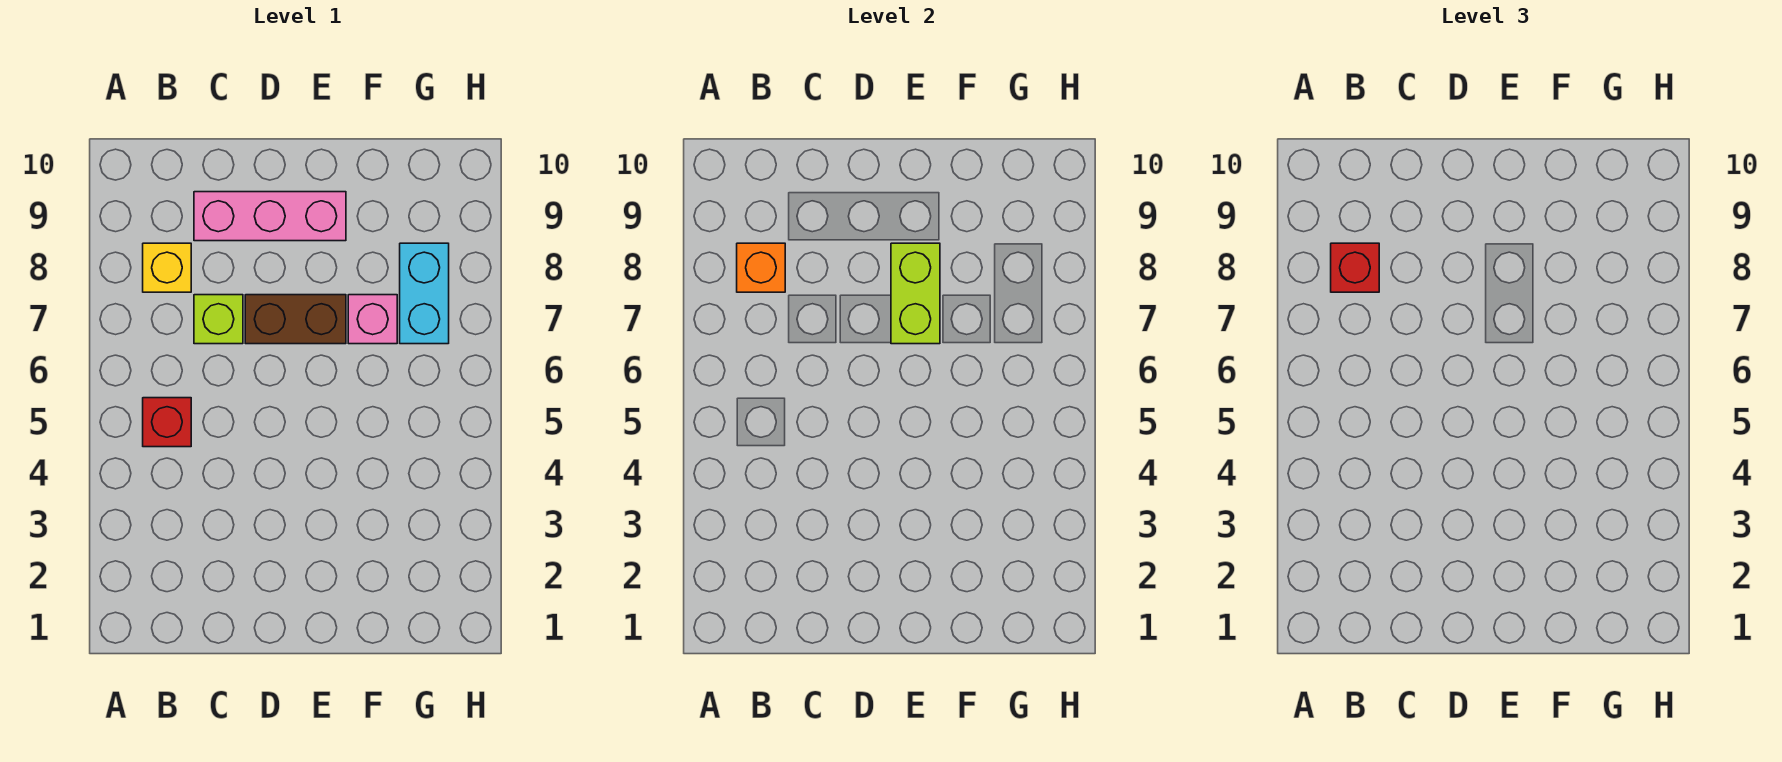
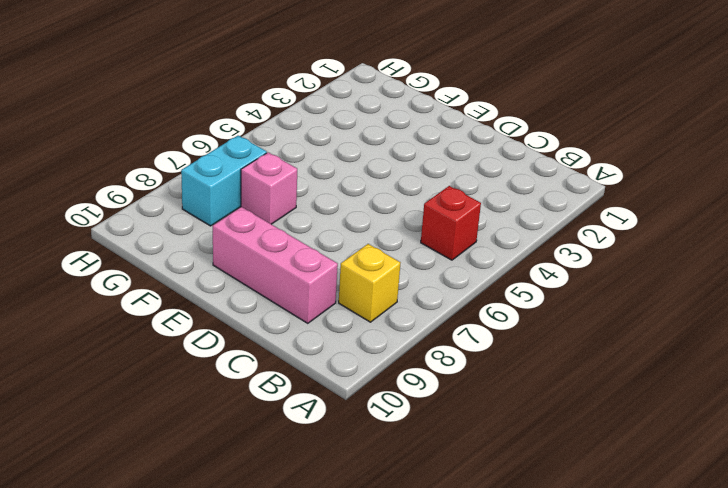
none -> lime brick C7 level 1
none -> brown brick D7:E7 level 1

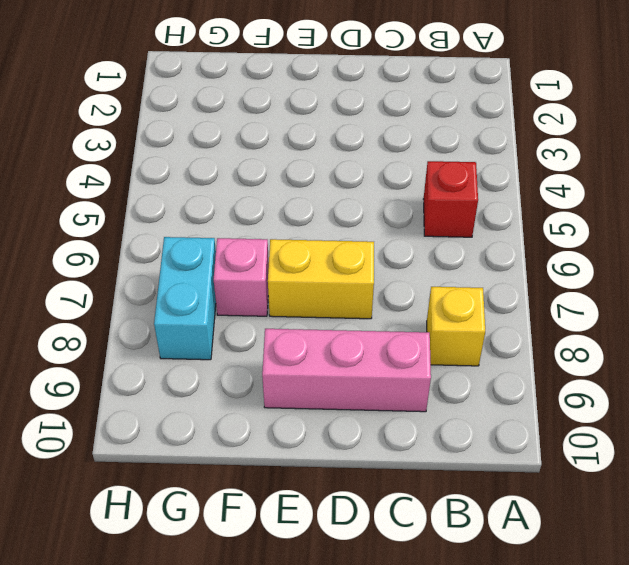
yellow brick D7:E7 level 1 -> brown brick D7:E7 level 1
none -> lime brick C7 level 1
none -> orange brick B8 level 2

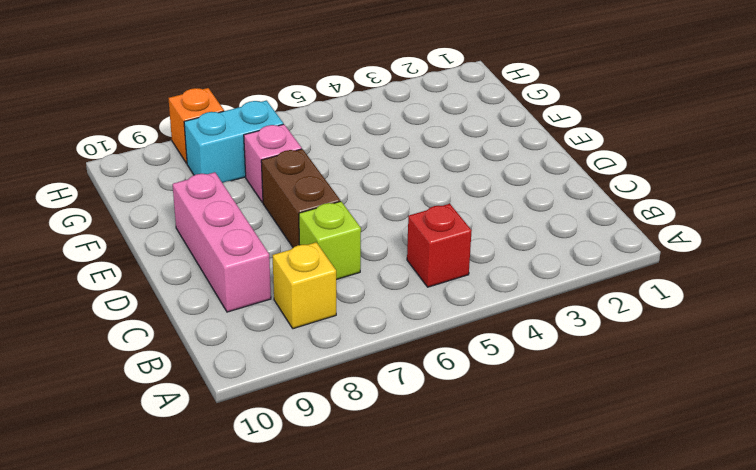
orange brick H8 level 1 -> orange brick B8 level 2
none -> lime brick E7:E8 level 2
none -> red brick B8 level 3

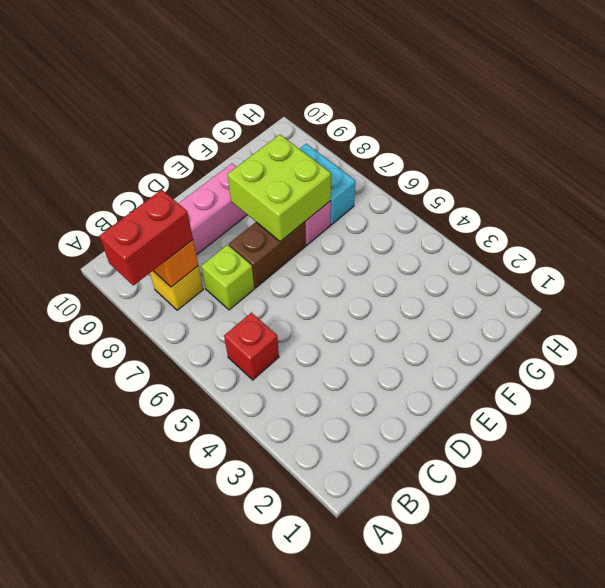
red brick A8:B8 level 3 -> red brick B8 level 3
lime brick E7:F8 level 2 -> lime brick E7:E8 level 2

